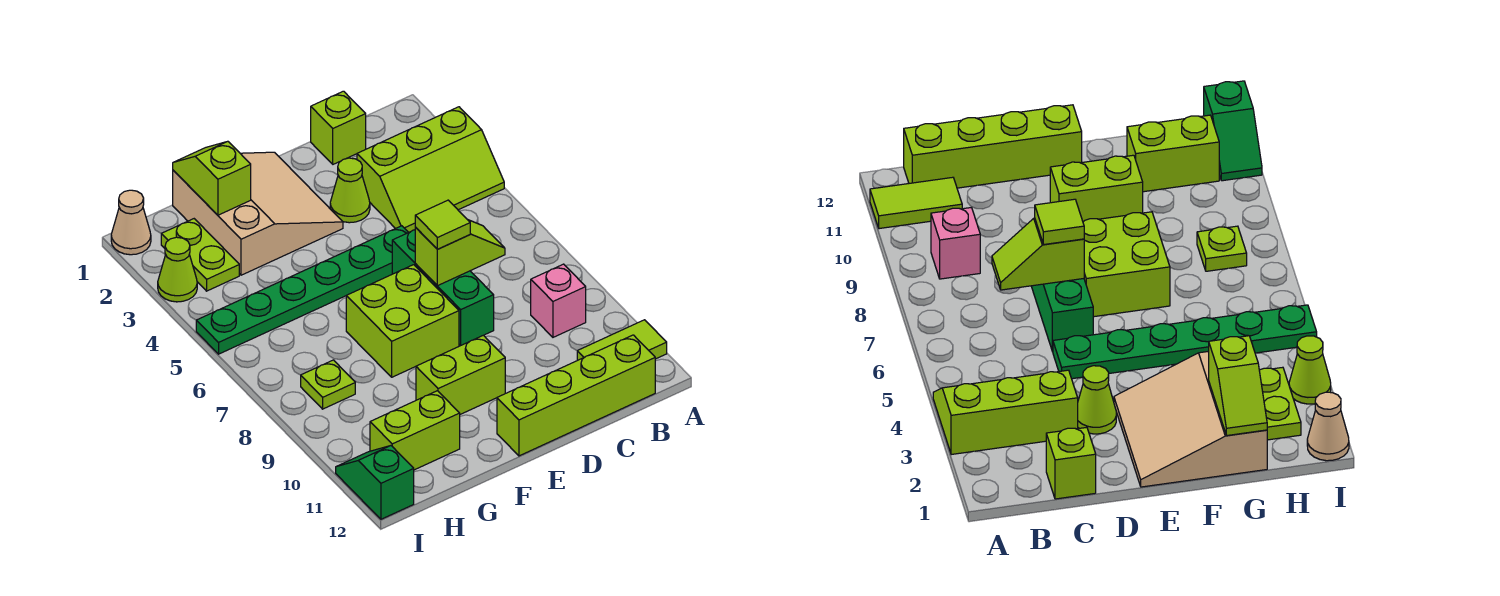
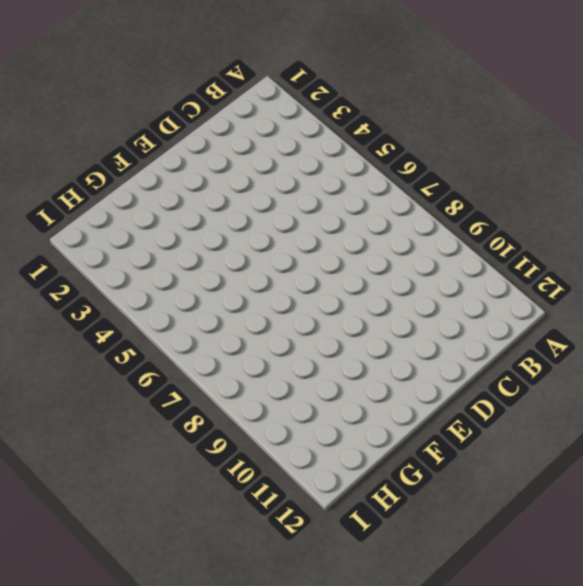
none -> lime slope A3:C4 level 1 top 3
none -> lime tile A11:B11 level 1
none -> pink brick B9 level 1

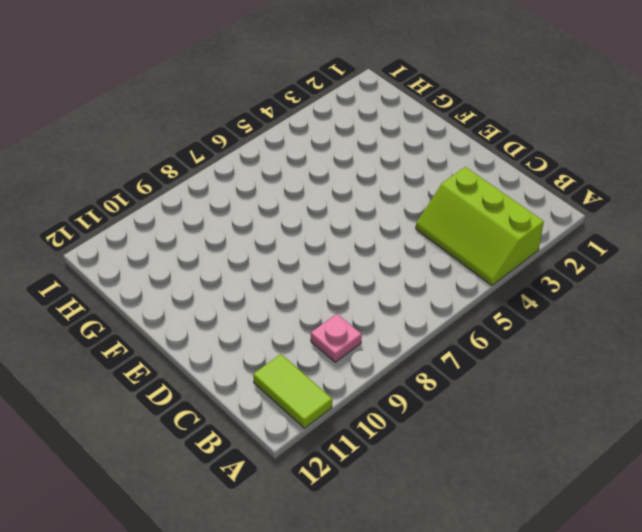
pink plate B9 level 1 -> pink brick B9 level 1
none -> lime brick B12:E12 level 1
none -> lime brick C1 level 1
none -> lime cone D3 level 1

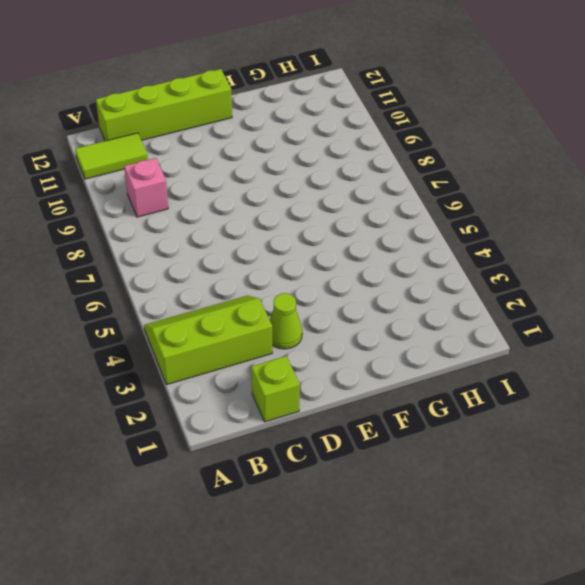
none -> green plate D5:I5 level 1
none -> green brick D6:D8 level 1
none -> tan slope E1:G3 level 1 top G

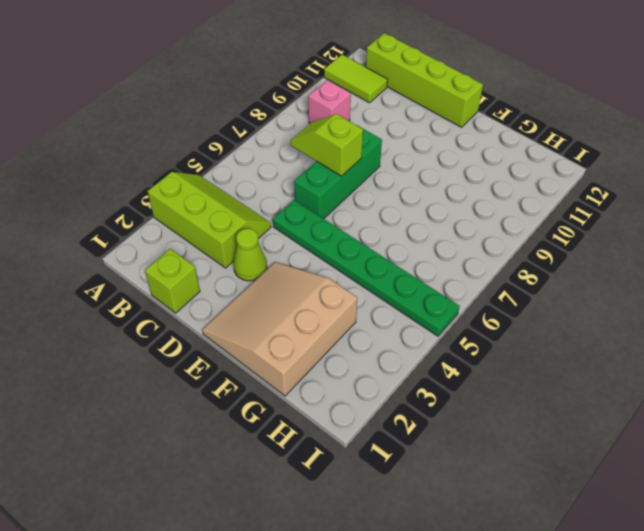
none -> lime brick E7:F8 level 1
none -> lime brick E10:F10 level 1
none -> lime brick G11:H11 level 1

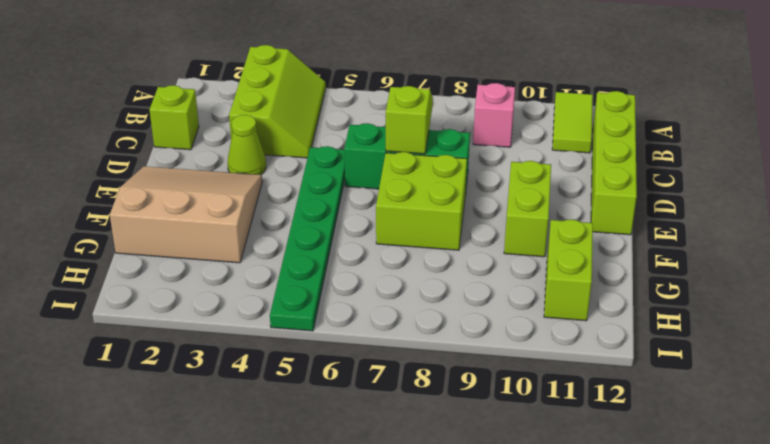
none -> lime plate H2:H3 level 1
none -> lime plate H8 level 1
none -> tan cone I1 level 1

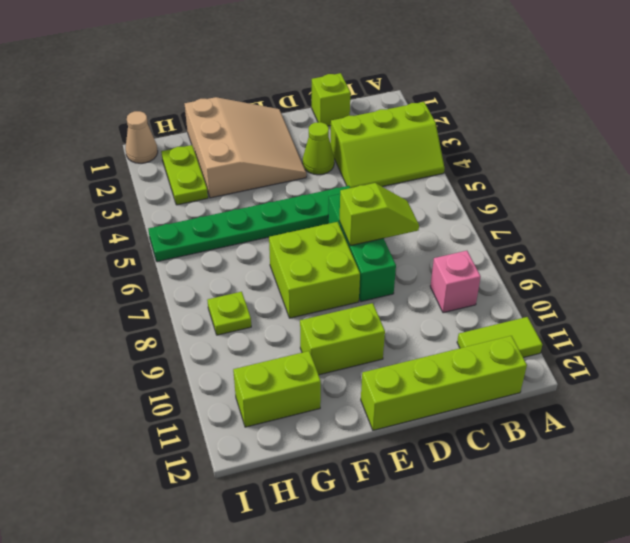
none -> lime cone I3 level 1
none -> green slope I11:I12 level 1 top 12
none -> lime slope G1:G2 level 2 top 2

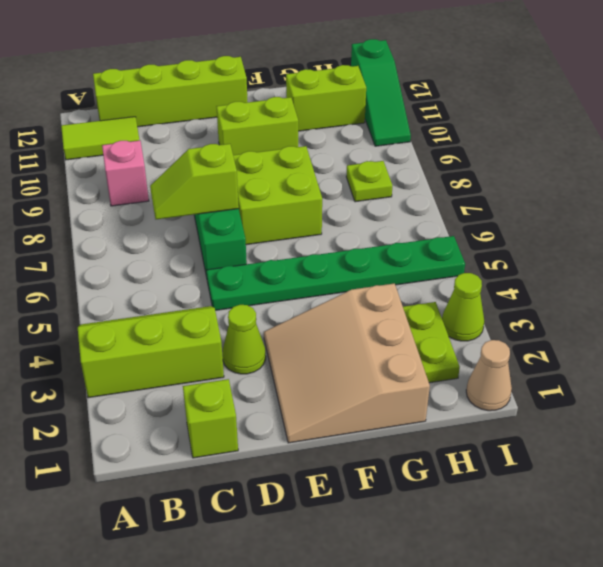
green slope I10:I12 level 1 top 12 -> green slope I11:I12 level 1 top 12
none -> lime slope G1:G2 level 2 top 2
none -> lime tile D7 level 3

